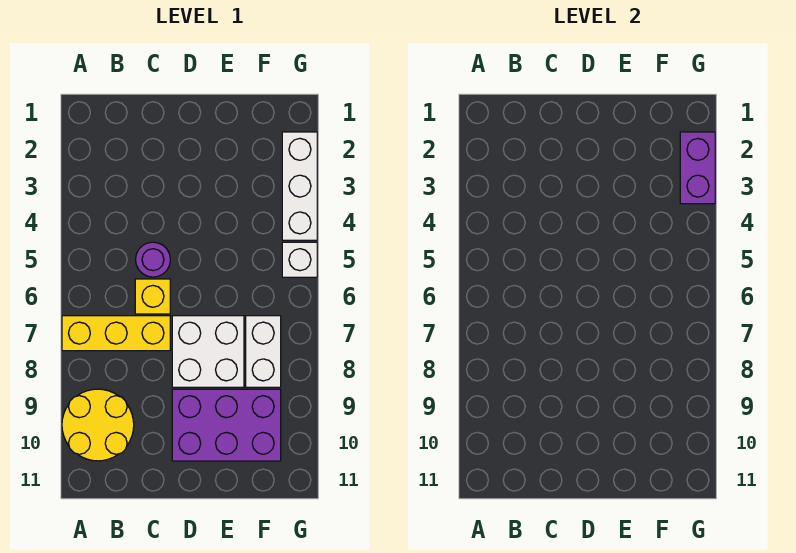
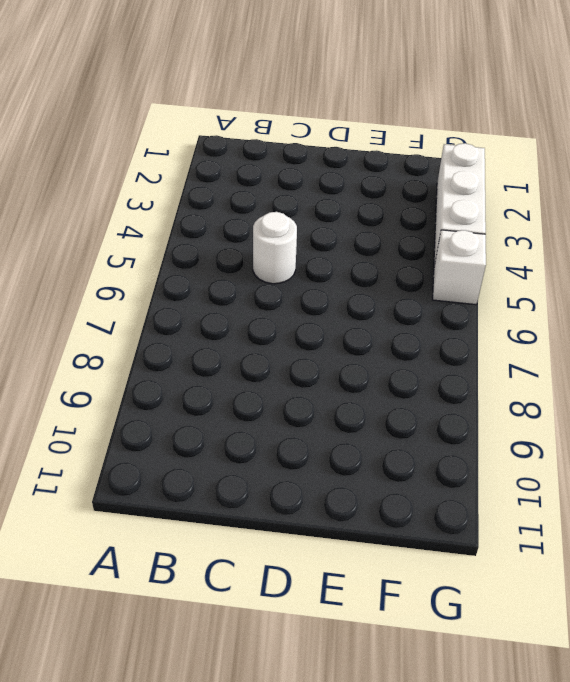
white round brick C5 level 1 -> purple round brick C5 level 1
none -> yellow brick A7:C7 level 1
none -> yellow round brick A9:B10 level 1

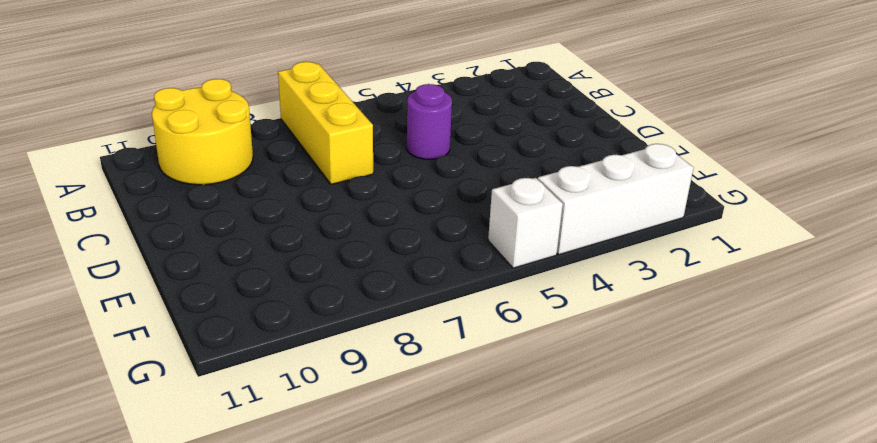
none -> yellow brick C6 level 1
none -> white brick D7:E8 level 1

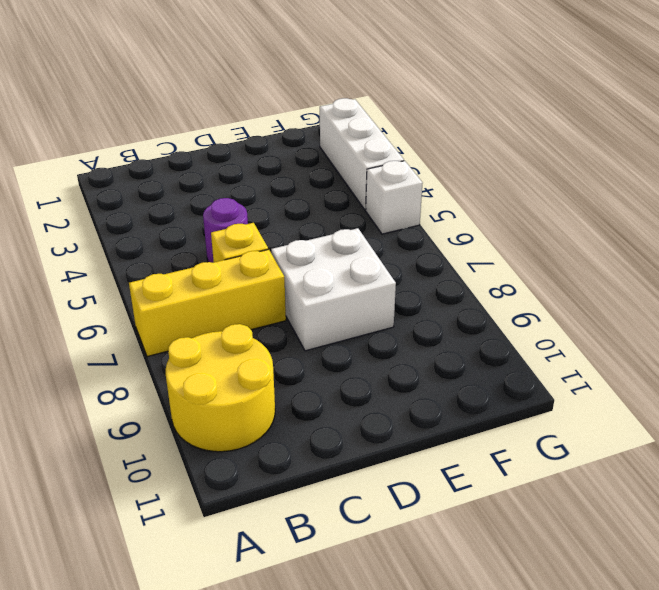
none -> purple brick D9:F10 level 1
none -> white brick F7:F8 level 1

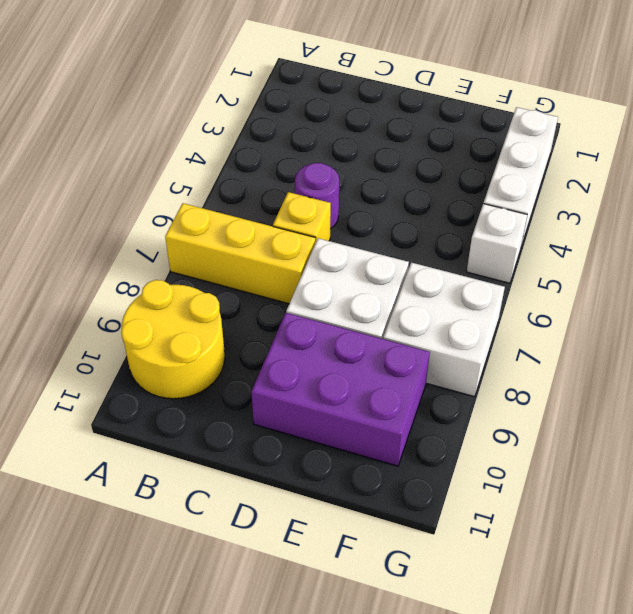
white brick F7:G8 level 1 -> white brick F7:F8 level 1
none -> purple brick G2:G3 level 2

